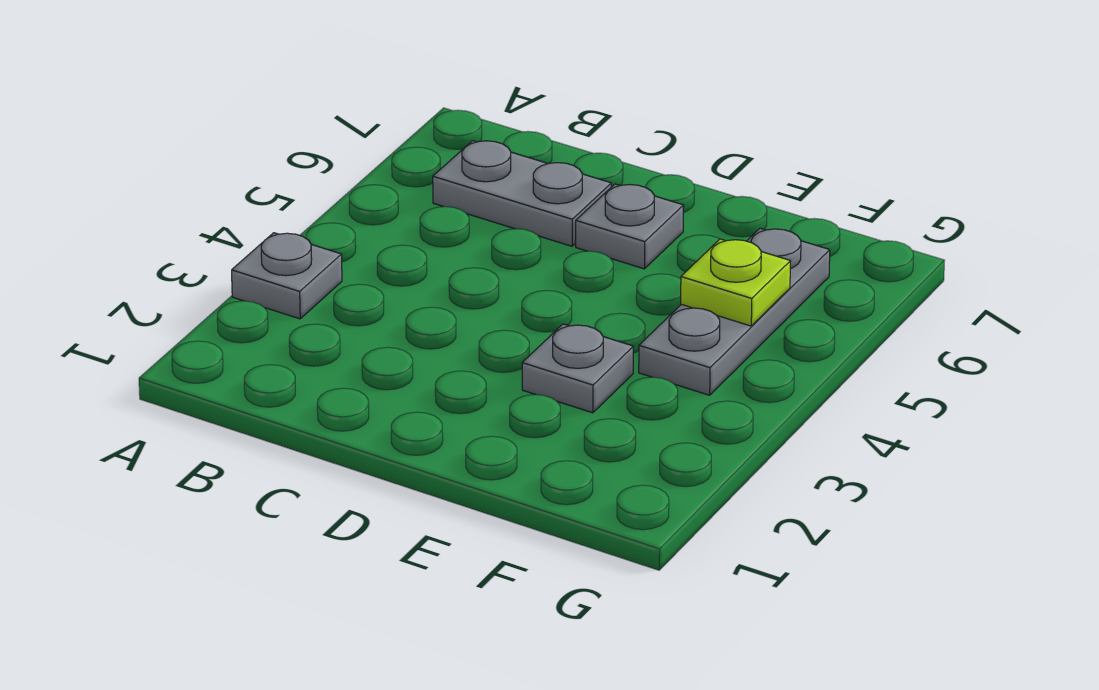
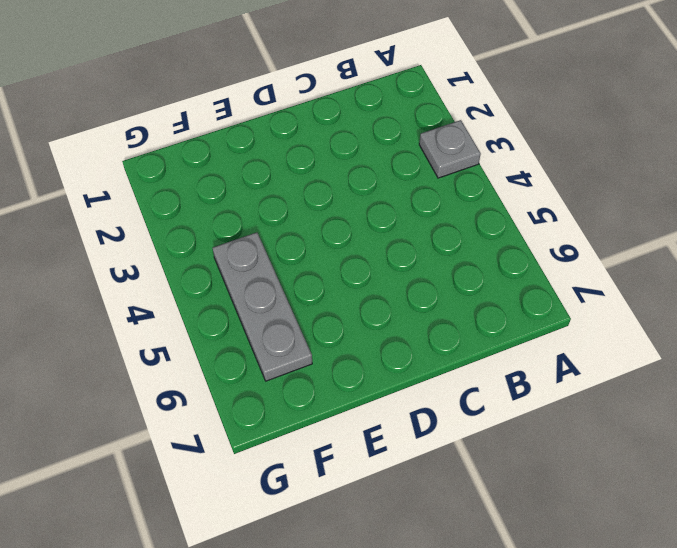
none -> grey plate B6:C6 level 1
none -> grey plate D6 level 1

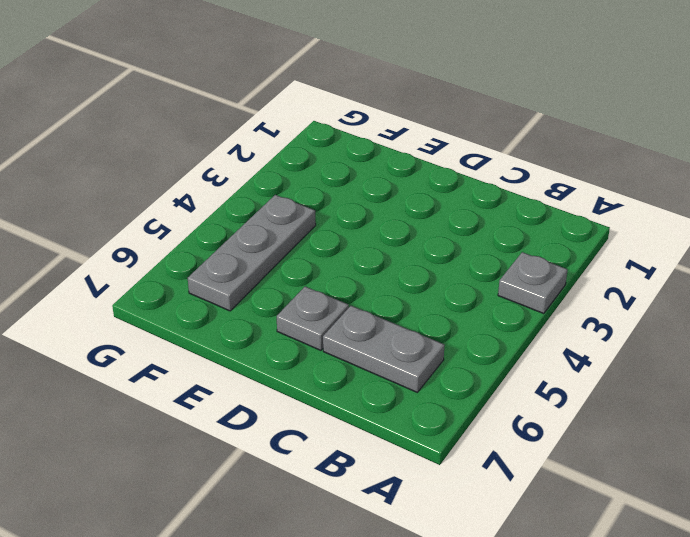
none -> grey plate E3 level 1
none -> lime plate F5 level 2

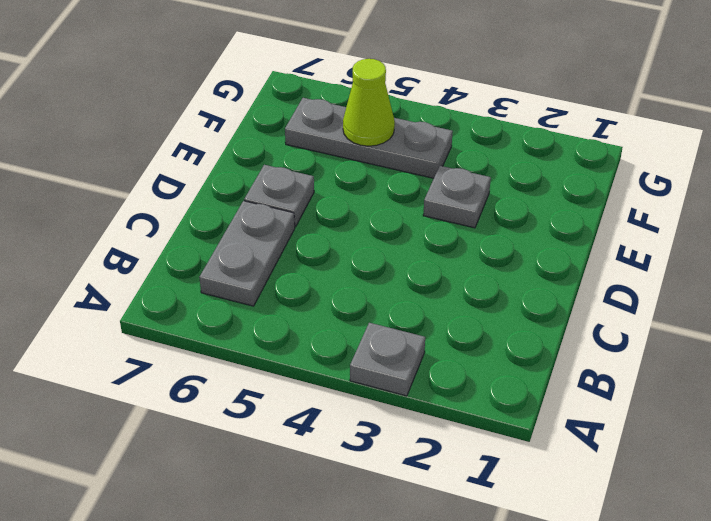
lime cone F5 level 2 -> lime plate F5 level 2

